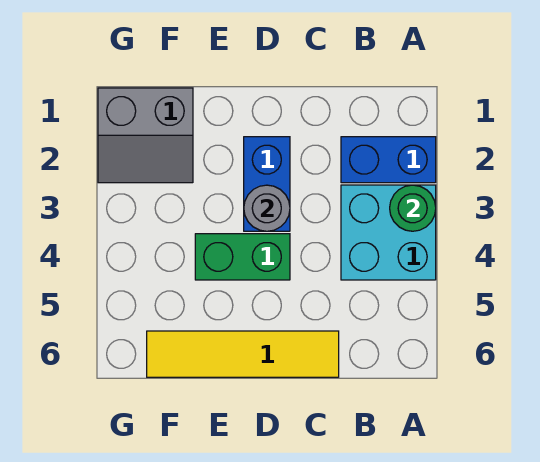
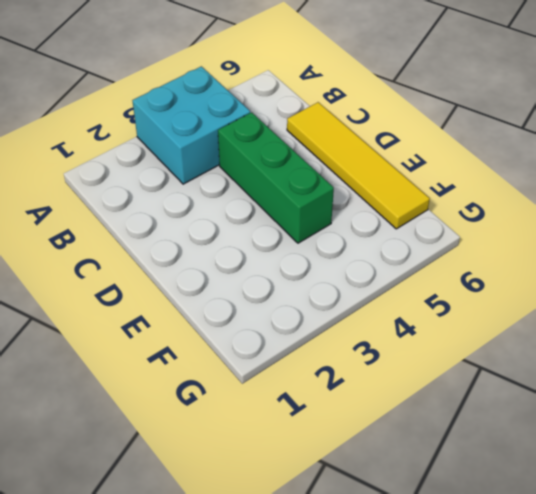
green brick C4:E4 level 1 -> green brick D4:E4 level 1
none -> blue brick A2:B2 level 1
none -> blue brick D2:D3 level 1

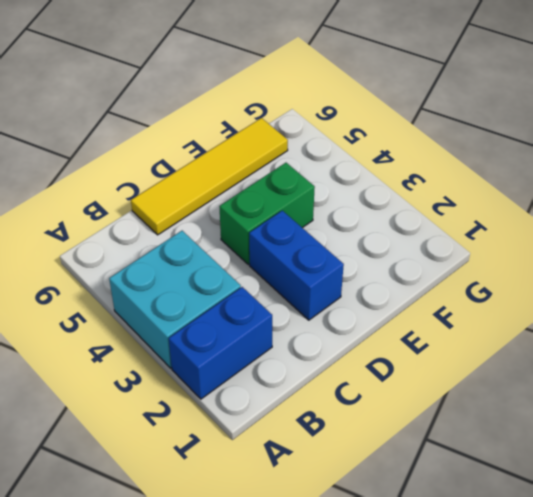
none -> grey slope F1:G2 level 1 top 1
none -> green round brick A3 level 2

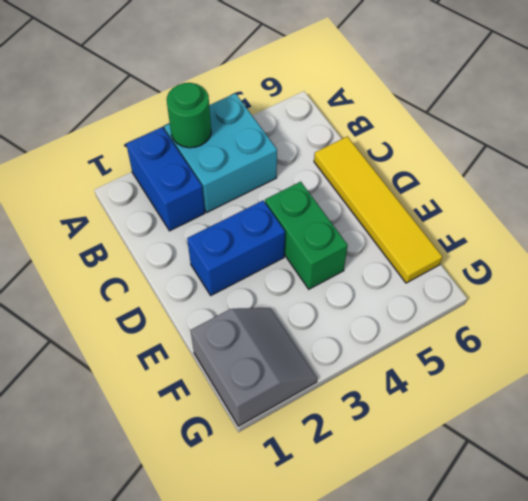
none -> grey round brick D3 level 2

